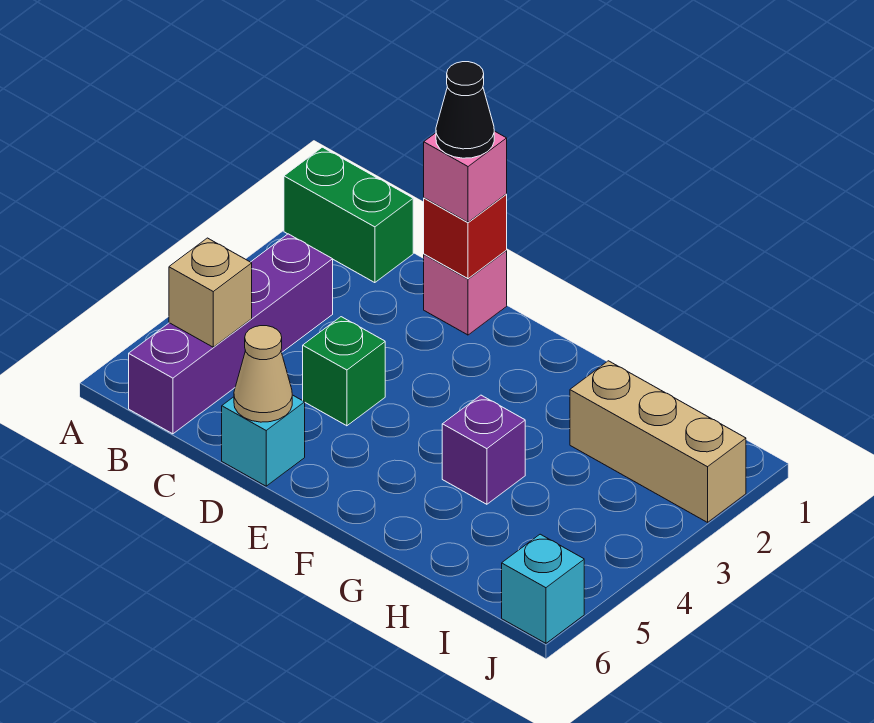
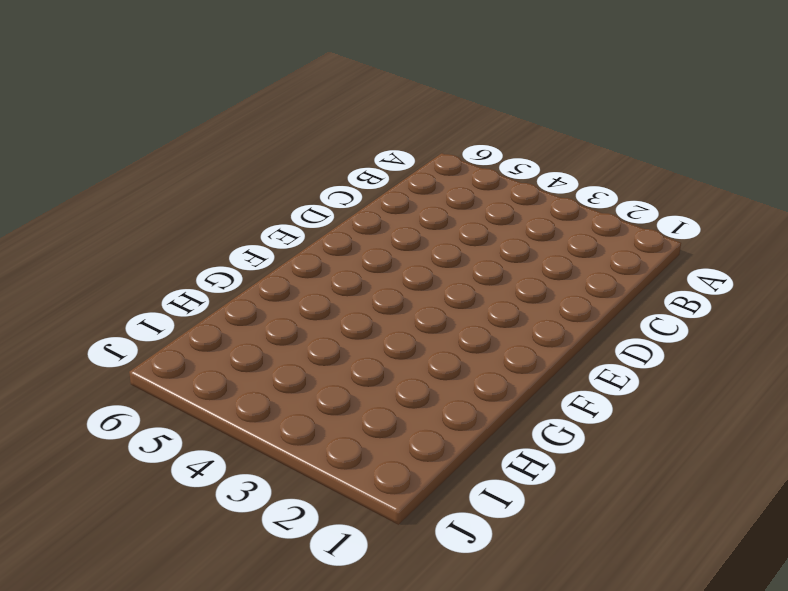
none -> green brick A1:B1 level 1
none -> purple brick B3:B6 level 1
none -> pink brick D1 level 1

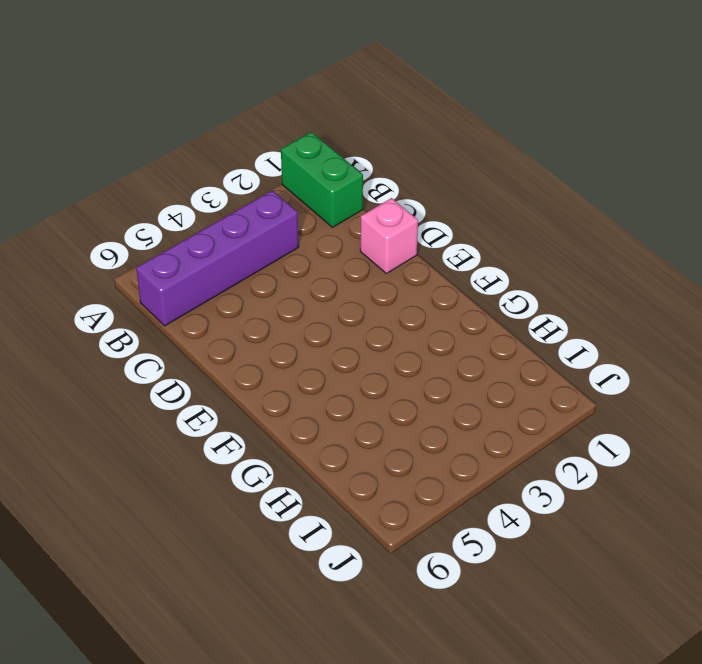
none -> green brick D4 level 1
none -> cyan brick D6 level 1
none -> purple brick G4 level 1

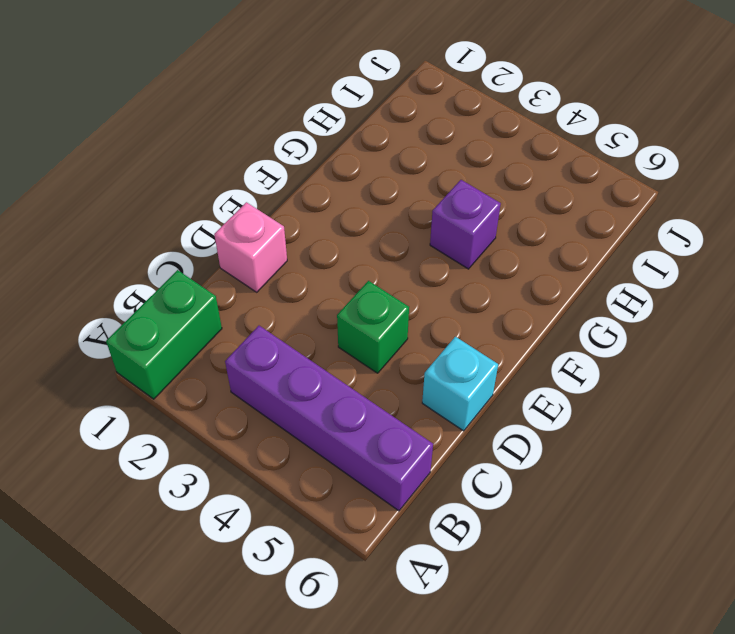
none -> tan brick H2:J2 level 1
none -> cyan brick J6 level 1
none -> tan brick B5 level 2

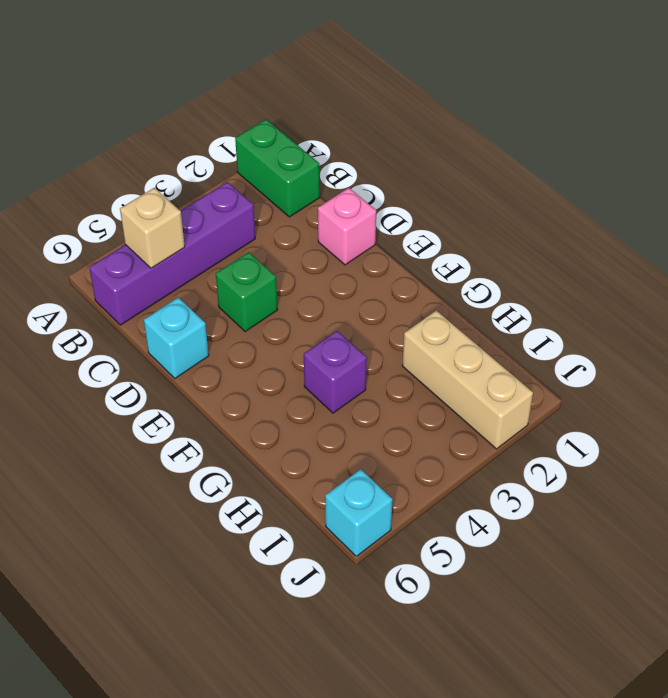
none -> red brick D1 level 2
none -> tan cone D6 level 2
none -> pink brick D1 level 3

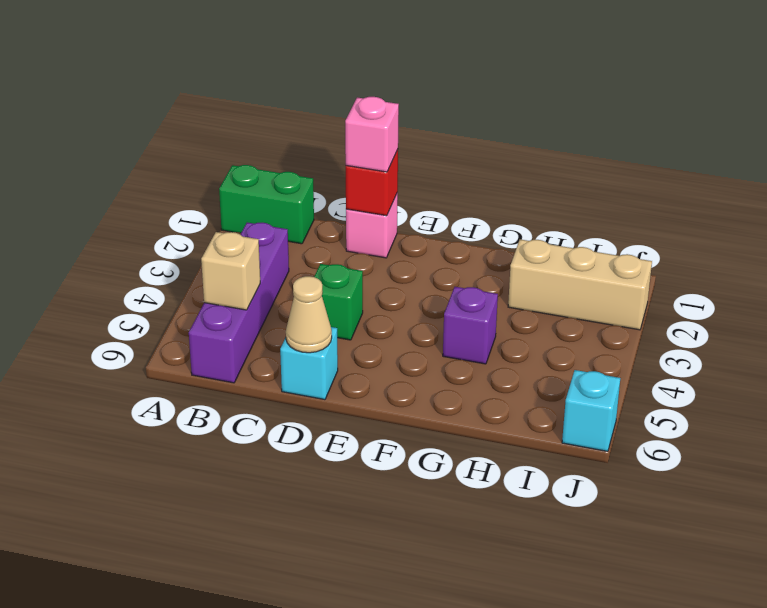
none -> black cone D1 level 4

